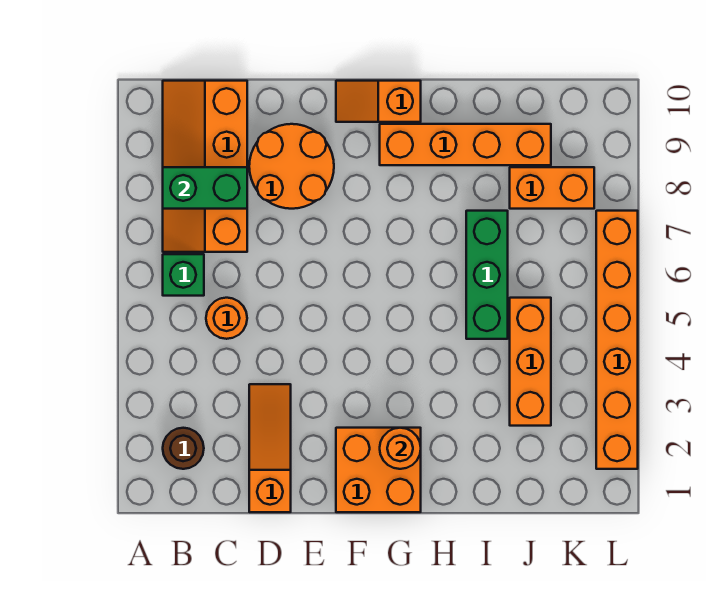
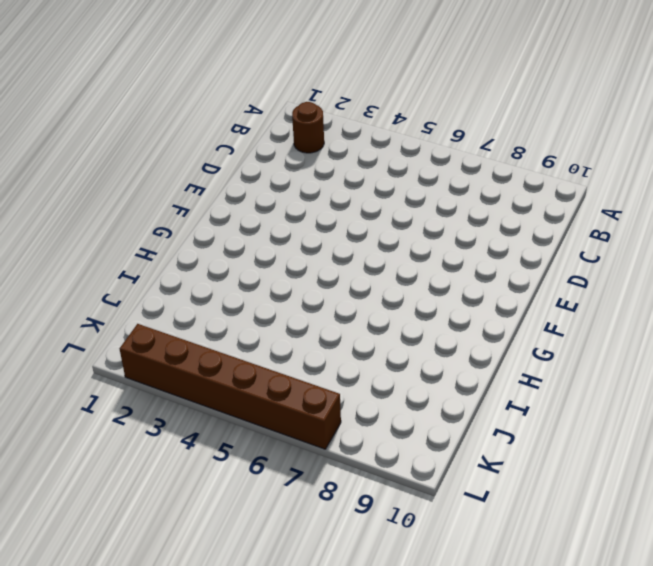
brown brick L2:L7 level 1 -> orange brick L2:L7 level 1
none -> green brick B6 level 1
none -> orange slope B7:C10 level 1 top C
none -> orange round brick C5 level 1

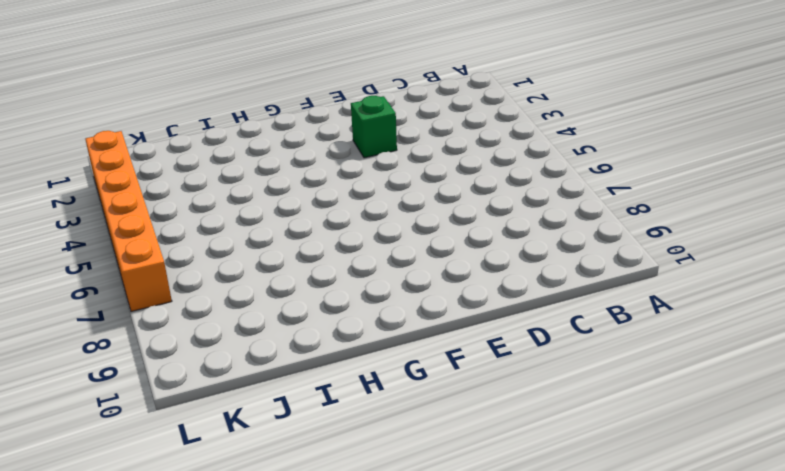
green brick E3 level 1 -> green brick B6 level 1
none -> brown round brick B2 level 1
none -> orange slope B7:C10 level 1 top C
none -> orange round brick C5 level 1

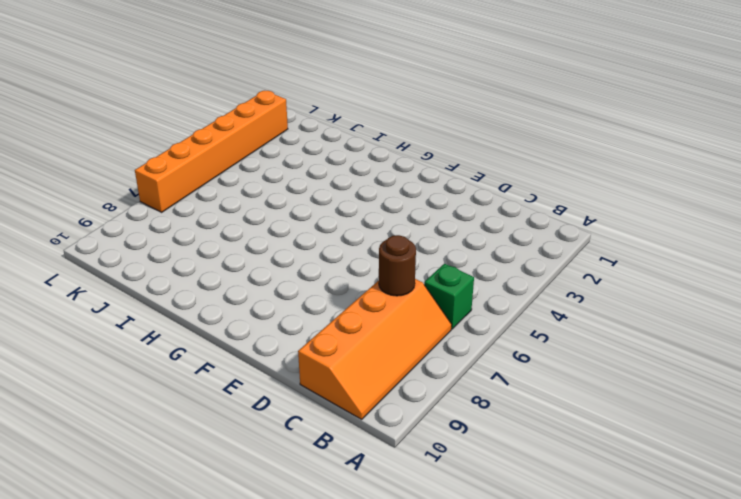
brown round brick C7 level 2 -> brown round brick B2 level 1
none -> orange round brick C5 level 1
none -> orange slope D1:D3 level 1 top 1
none -> orange round brick D8:E9 level 1

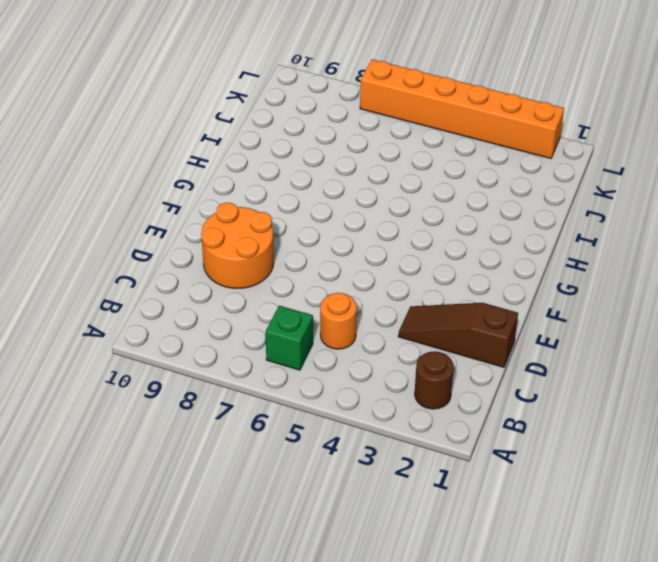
brown slope D1:D3 level 1 top 1 -> orange slope D1:D3 level 1 top 1
none -> orange slope B7:C10 level 1 top C
none -> orange brick F1:G2 level 1
none -> orange slope F10:G10 level 1 top G

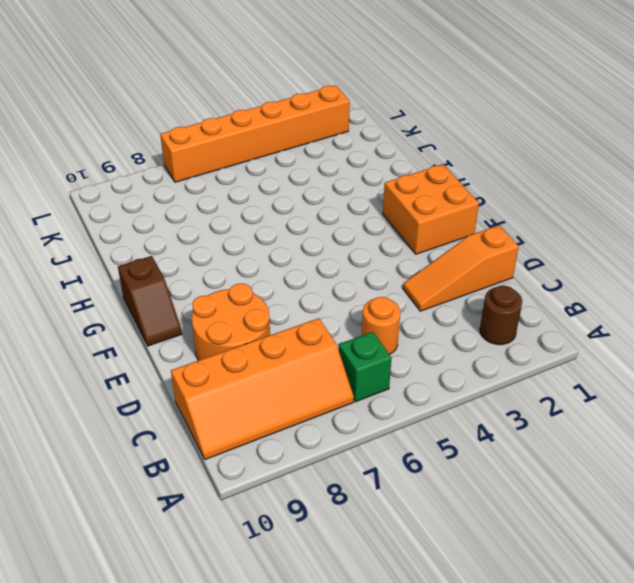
brown slope F10:G10 level 1 top G -> orange slope F10:G10 level 1 top G
none -> orange brick G9:J9 level 1
none -> green brick I5:I7 level 1
none -> orange brick J3:J5 level 1

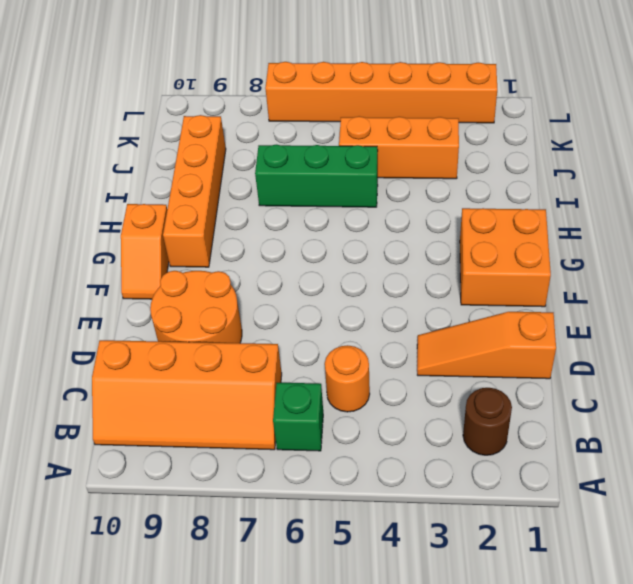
none -> orange brick J8:K8 level 1
none -> green brick B8:C8 level 2
none -> orange round brick G2 level 2

